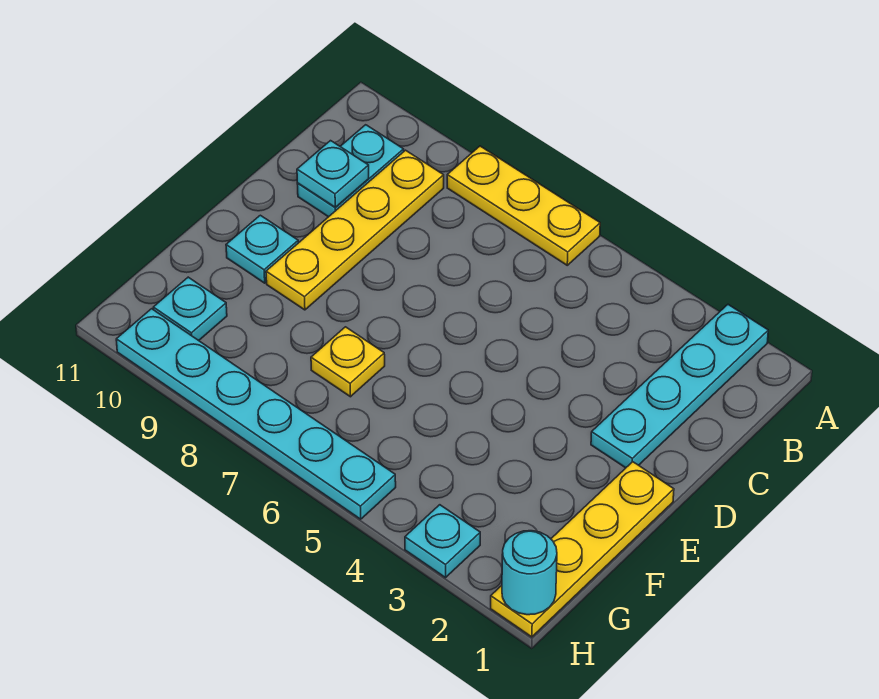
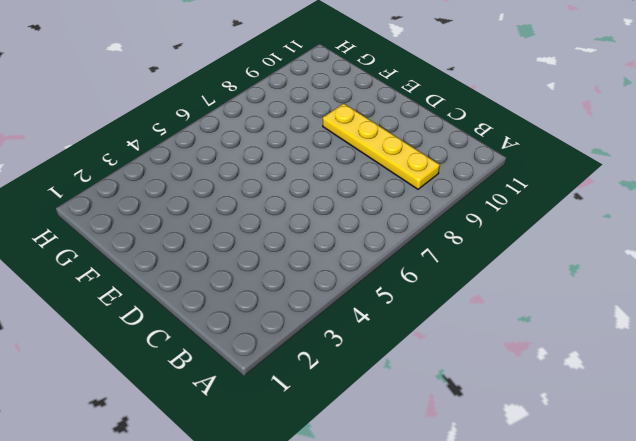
none -> cyan plate A2:D2 level 1
none -> yellow plate A6:A8 level 1
none -> cyan plate B10:C10 level 1

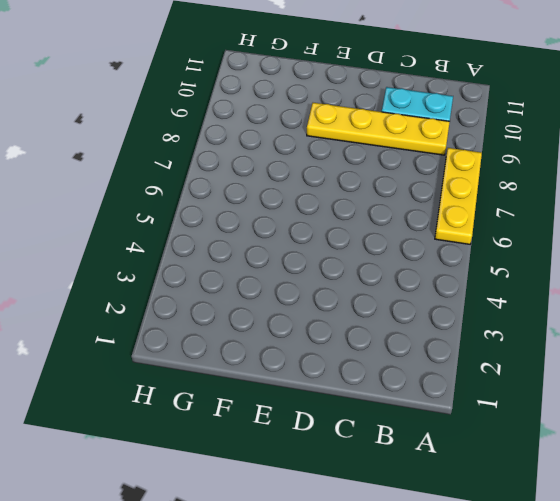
none -> cyan plate A2:D2 level 1
none -> yellow plate E1:H1 level 1
none -> cyan plate E10 level 1

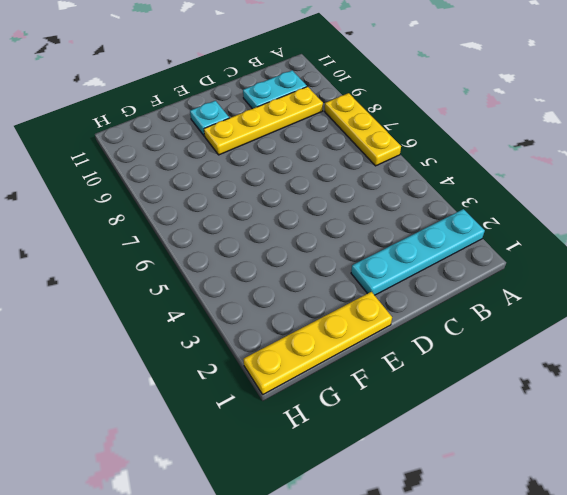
none -> yellow plate F7 level 1
none -> cyan plate G10 level 1
none -> cyan plate H3 level 1

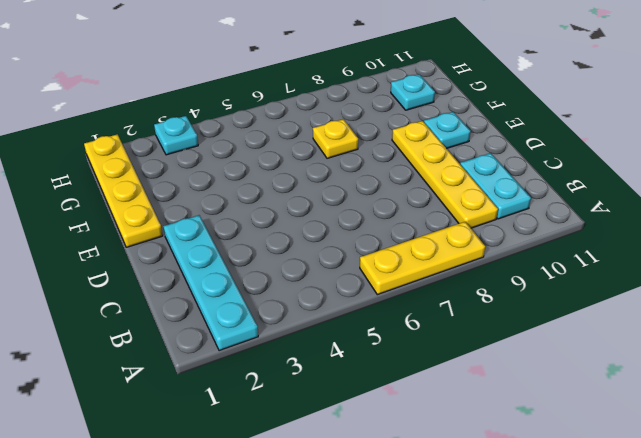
none -> cyan plate H5:H10 level 1
none -> cyan plate C10 level 2
none -> cyan round brick H1 level 2

